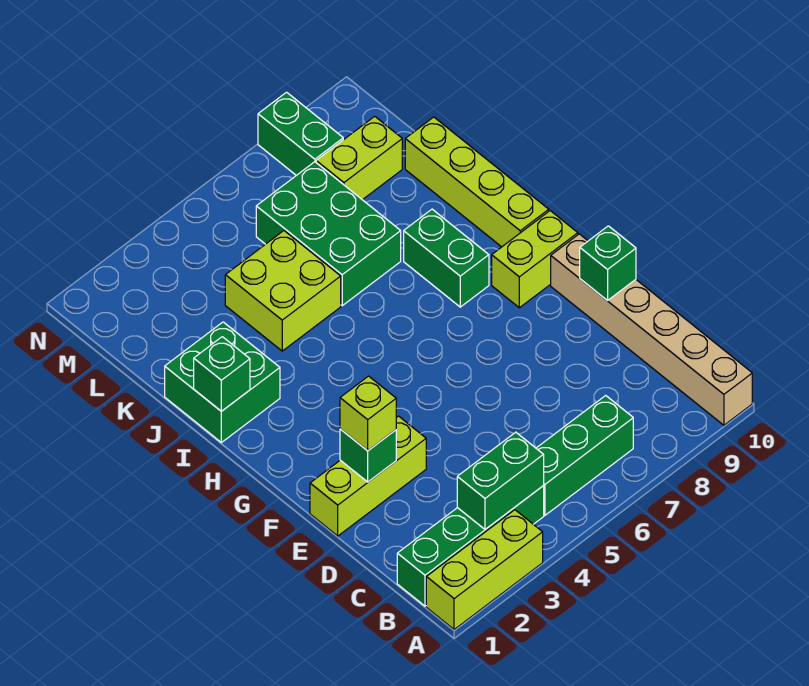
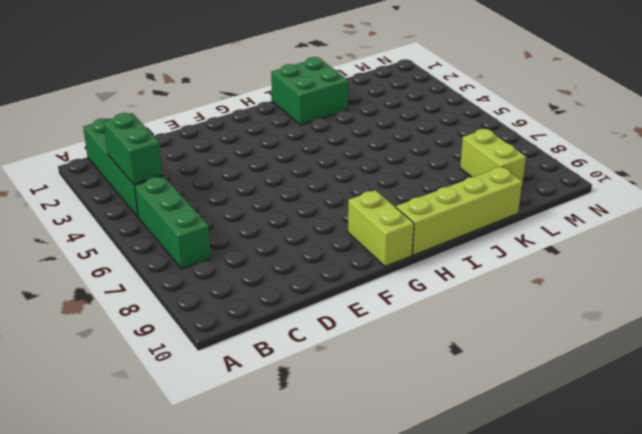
none -> lime brick A1:A3 level 1
none -> tan brick A10:F10 level 1
none -> lime brick E1:E3 level 1

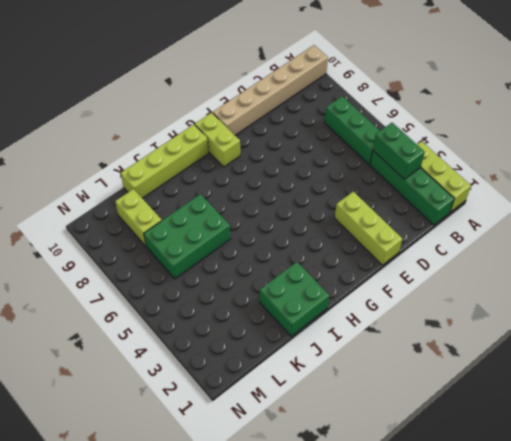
none -> green brick H8:I8 level 1
none -> lime brick J4:K5 level 1
none -> green brick M8:N8 level 1

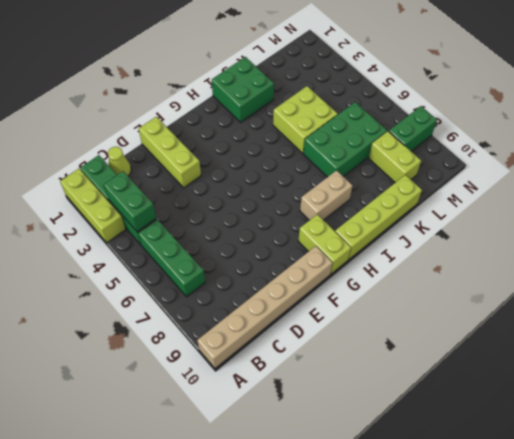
lime cone C1 level 1 -> none
tan brick H8:I8 level 1 -> green brick H8:I8 level 1
none -> green brick E2 level 2
none -> green brick E10 level 2
none -> green brick I1 level 2

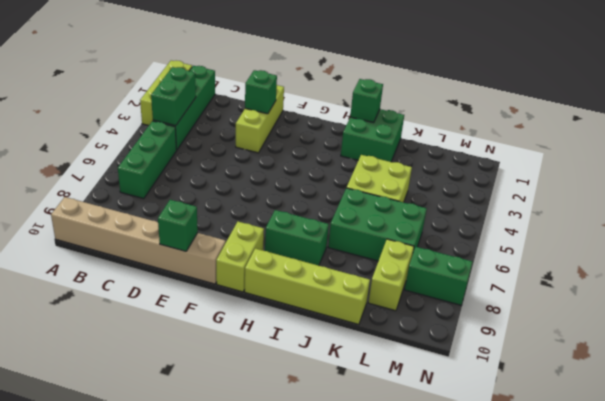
none -> lime brick E2 level 3

